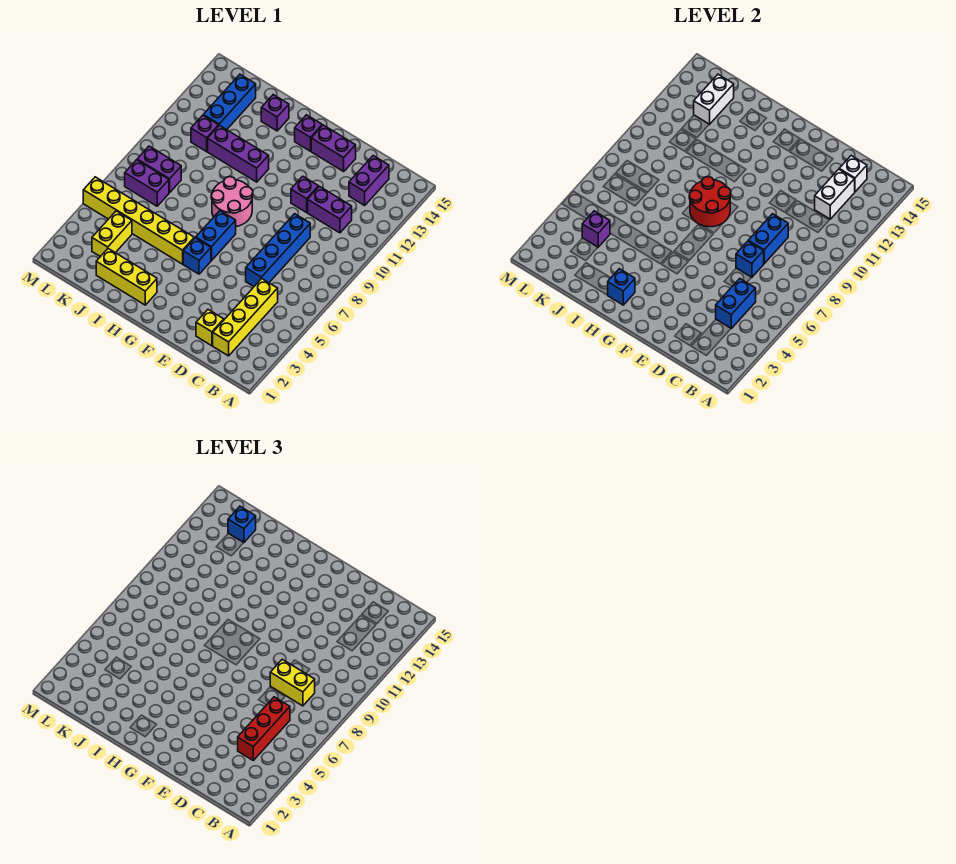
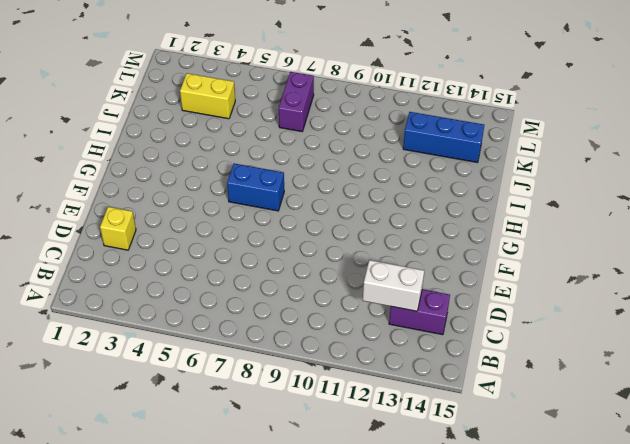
none -> yellow brick C2:C5 level 1
none -> purple brick C11:D11 level 1
none -> blue brick D6:D9 level 1
none -> purple brick E11 level 1

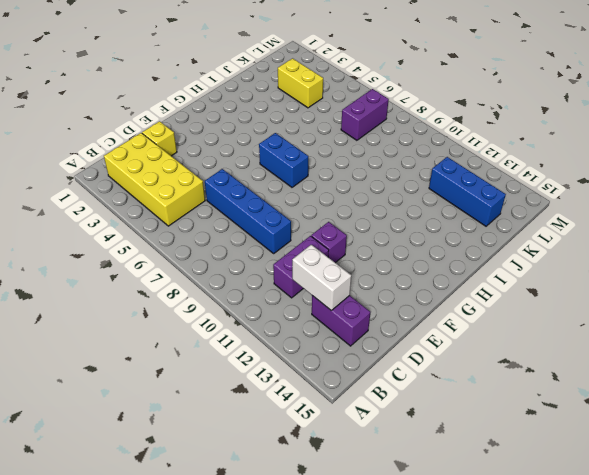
yellow brick B2:C5 level 1 -> yellow brick C2:C5 level 1
none -> purple brick E14:F14 level 1
none -> blue brick G5 level 1
none -> pink round brick G8:H9 level 1
none -> purple brick G14 level 1

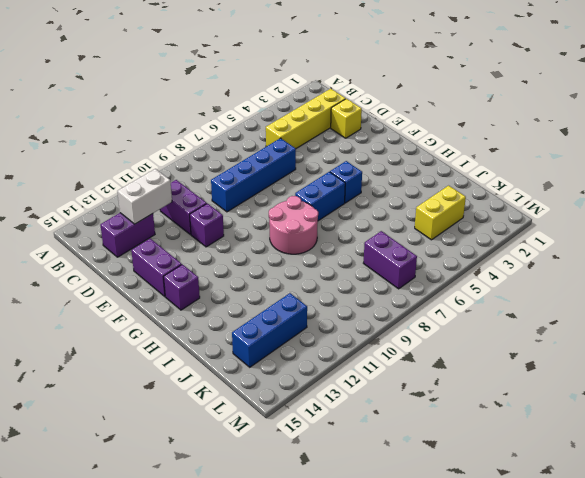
none -> yellow brick H2:J2 level 1
none -> yellow brick H5:M5 level 1
none -> purple brick H11:J11 level 1
none -> purple brick I14 level 1

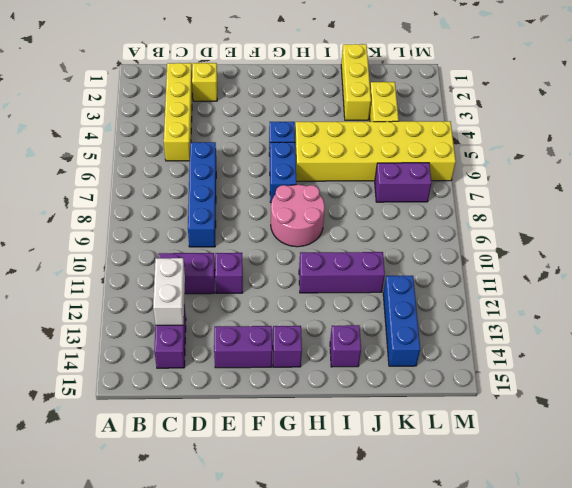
yellow brick H5:M6 level 1 -> yellow brick H5:M5 level 1
yellow brick J1:J3 level 1 -> yellow brick H2:J2 level 1
none -> purple brick K8:L8 level 1
none -> purple brick K11 level 1
none -> blue brick C4:C5 level 2
none -> white brick C14 level 2

